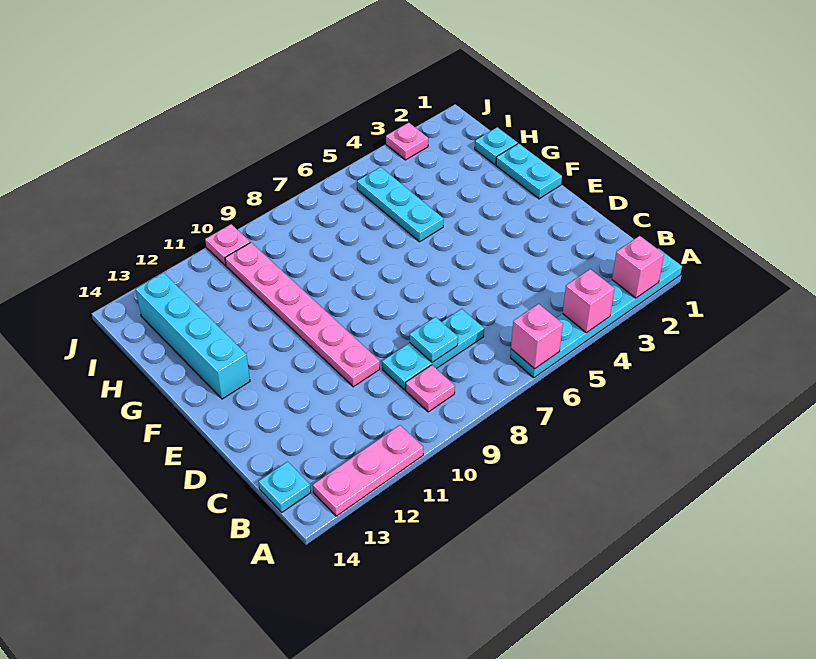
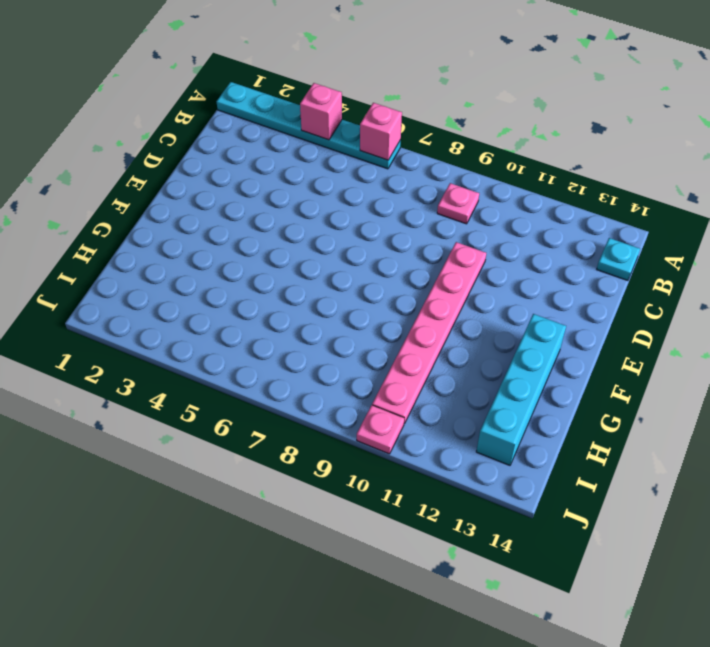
none -> pink plate A11:A13 level 1
none -> cyan plate C7:C9 level 1
none -> cyan plate F1:G1 level 1

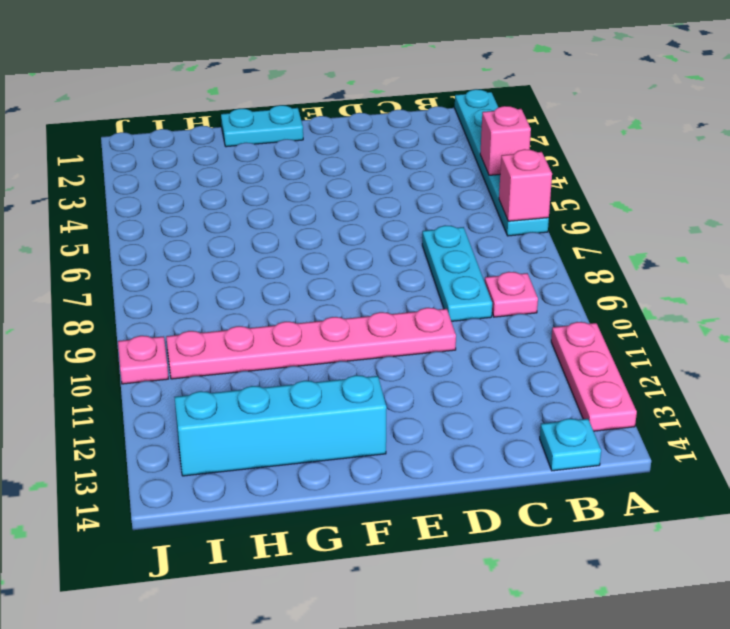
none -> cyan plate G5:I5 level 1
none -> cyan plate H1 level 1
none -> pink plate J3 level 1

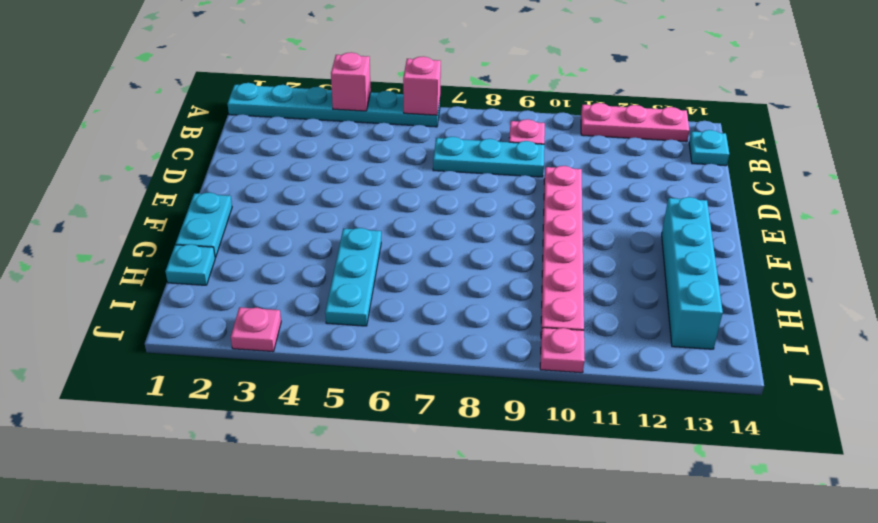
none -> pink brick A2 level 2
none -> cyan plate C8 level 2

